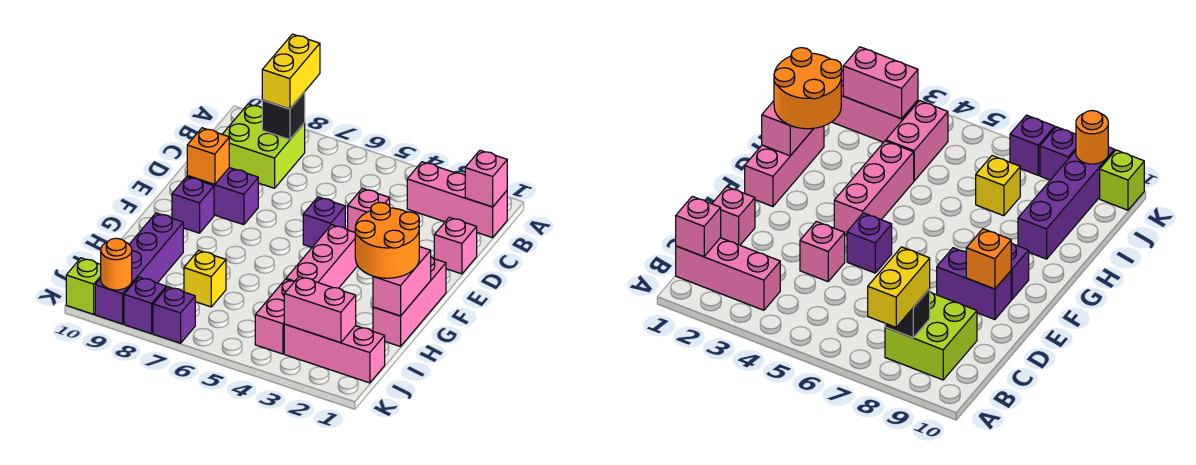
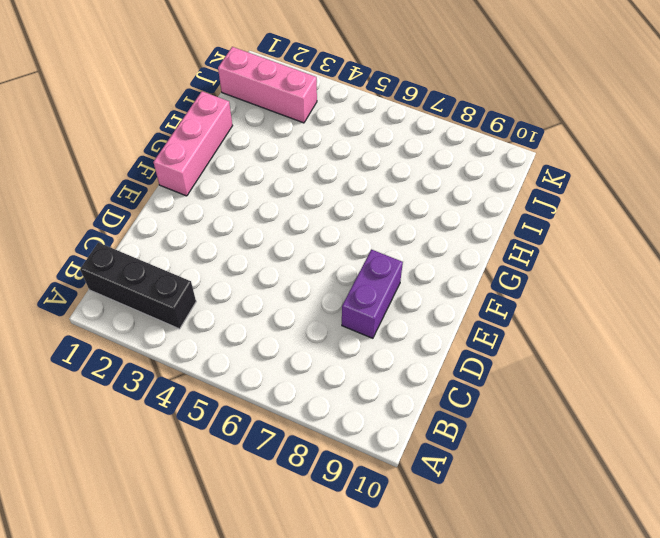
black brick B1:B3 level 1 -> pink brick B1:B3 level 1
purple brick D8:E8 level 1 -> purple brick E8:E9 level 1
none -> lime brick B8:C9 level 1
none -> pink brick D1 level 1
none -> pink brick D4 level 1

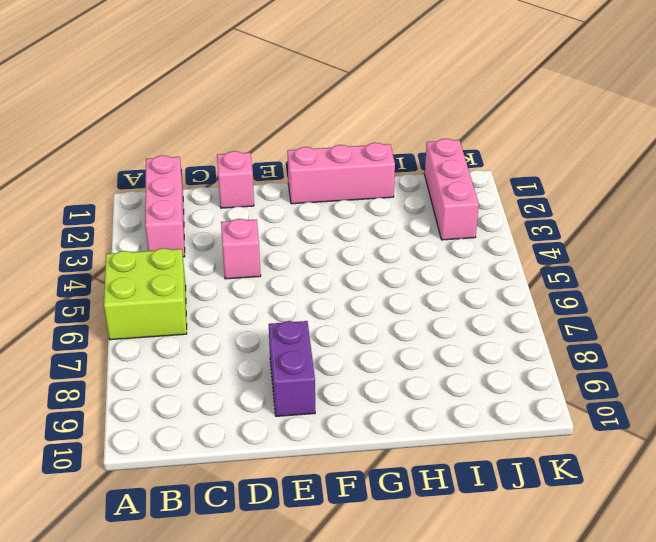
lime brick A5:B6 level 1 -> lime brick B8:C9 level 1
none -> purple brick E5 level 1
none -> pink brick F4:H4 level 1
none -> purple brick F9 level 1

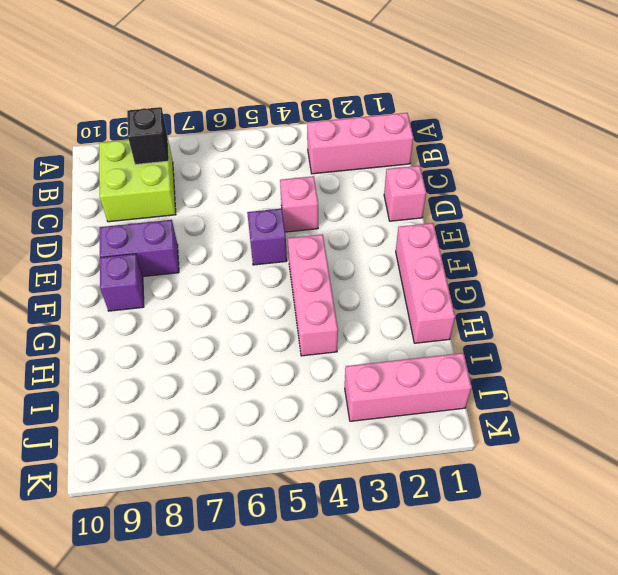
none -> purple brick H9:K9 level 1
none -> pink brick I4:J4 level 1
none -> yellow brick I7 level 1

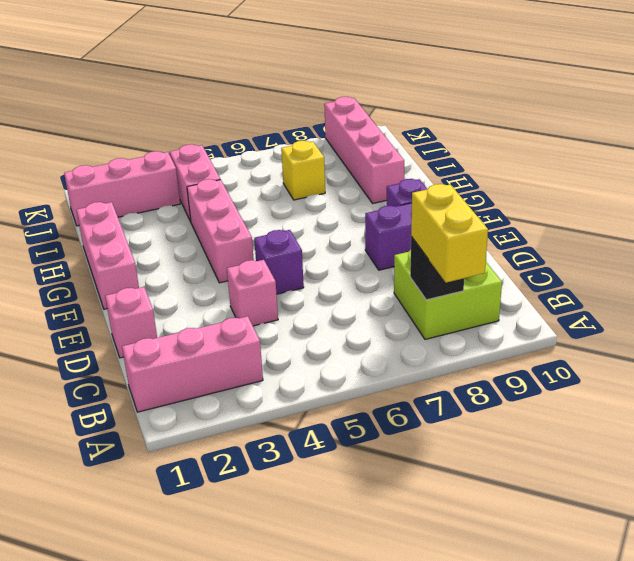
pink brick H9:K9 level 1 -> purple brick H9:K9 level 1
none -> purple brick K7 level 1
none -> purple brick K8 level 1
none -> lime brick K10 level 1

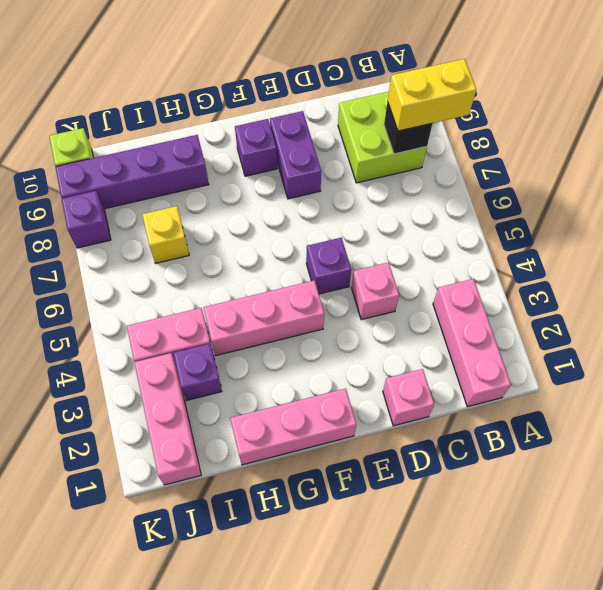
purple brick I3 level 1 -> purple brick K7 level 1
none -> pink brick B1 level 2
none -> orange brick E9 level 2
none -> pink brick G1:H1 level 2

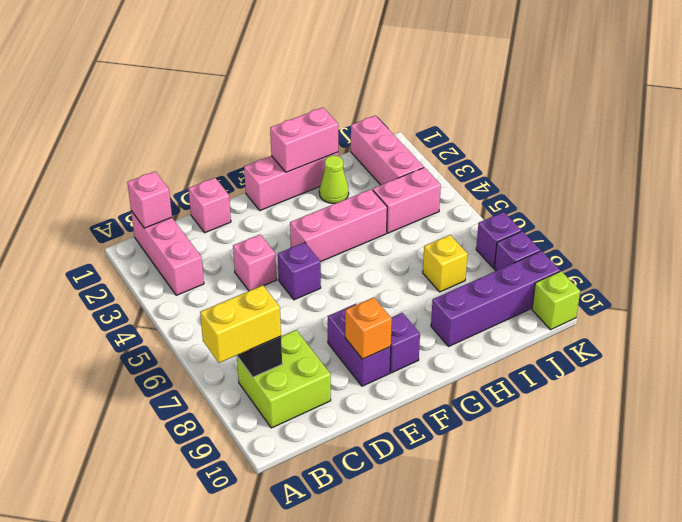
lime cone H2 level 1 -> none
none -> pink brick J2:J3 level 2
none -> orange round brick K9 level 2
none -> orange round brick G1:H2 level 3

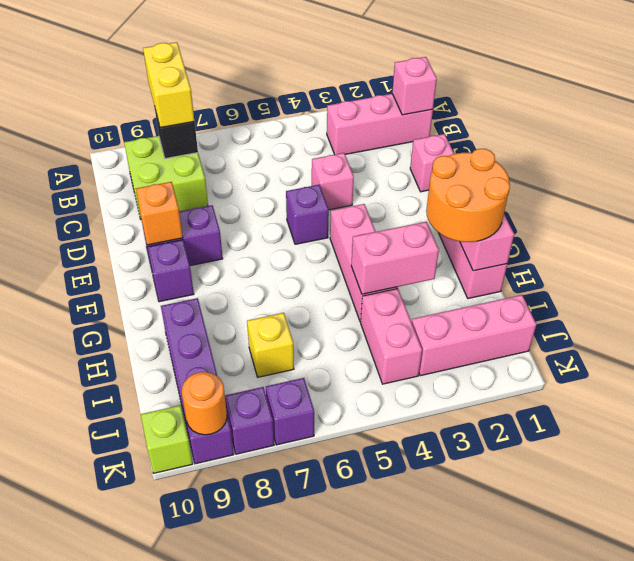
pink brick H3:H4 level 2 -> pink brick J2:J3 level 2

